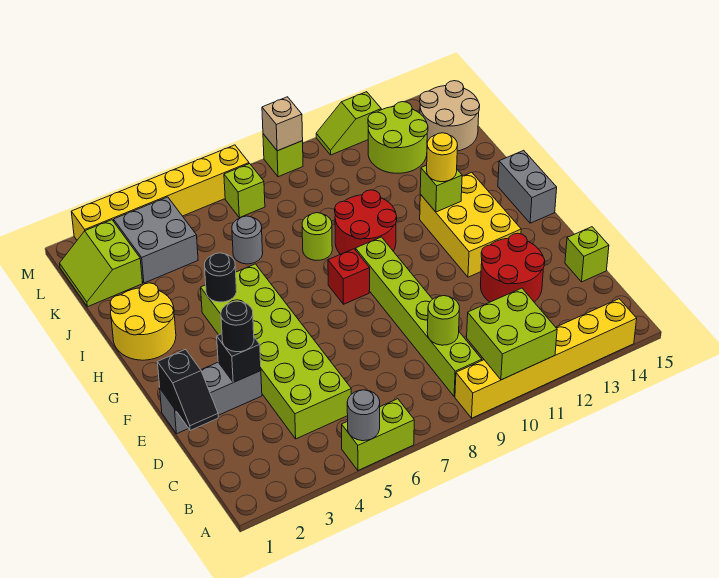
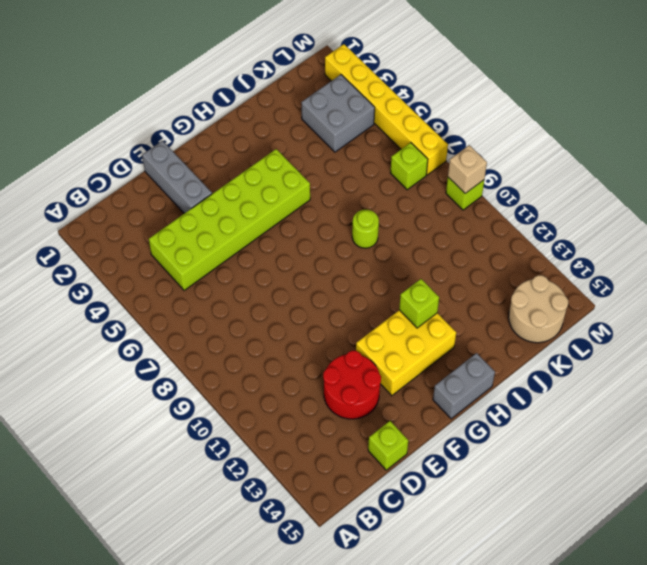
none -> lime brick A5:A6 level 1
none -> yellow brick A9:A14 level 1
none -> lime brick B9:G9 level 1
none -> red brick G8 level 1

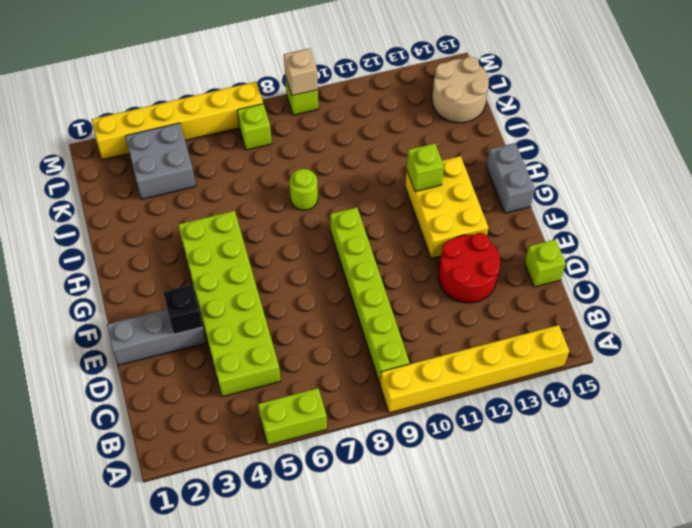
none -> red brick G8 level 1
none -> yellow round brick H1:I2 level 1
none -> red round brick H9:I10 level 1
none -> grey round brick J6 level 1

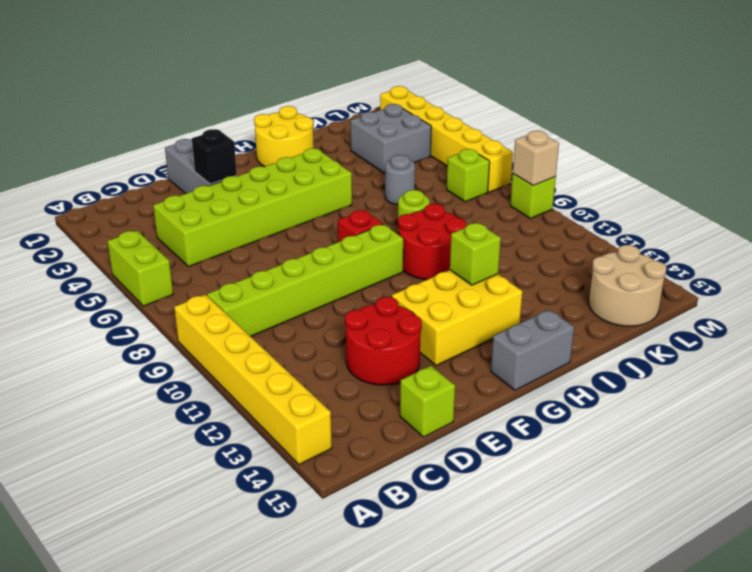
none -> lime slope K1:L2 level 1 top 2
none -> lime round brick K12:L13 level 1
none -> lime slope M11:M12 level 1 top 12
none -> grey round brick A5 level 2

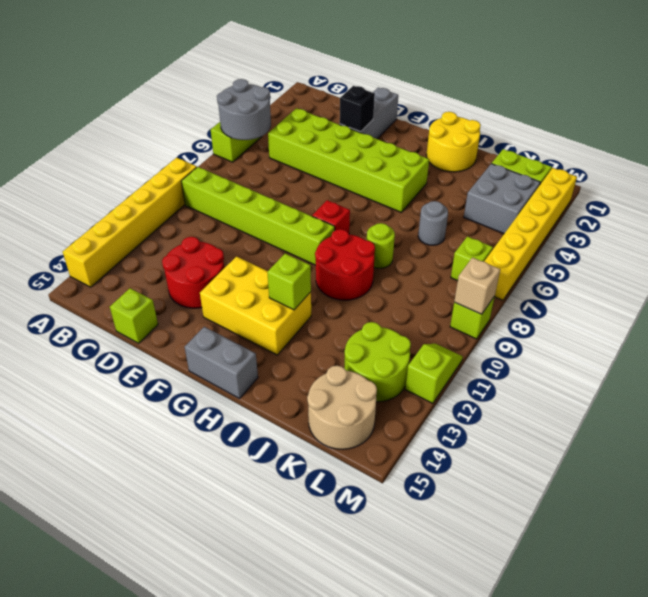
grey round brick A5:B6 level 2 -> grey round brick A5 level 2
none -> lime brick A10:B11 level 2
none -> lime round brick C9 level 2
none -> black slope D1:E1 level 2 top E
none -> black round brick H4 level 2

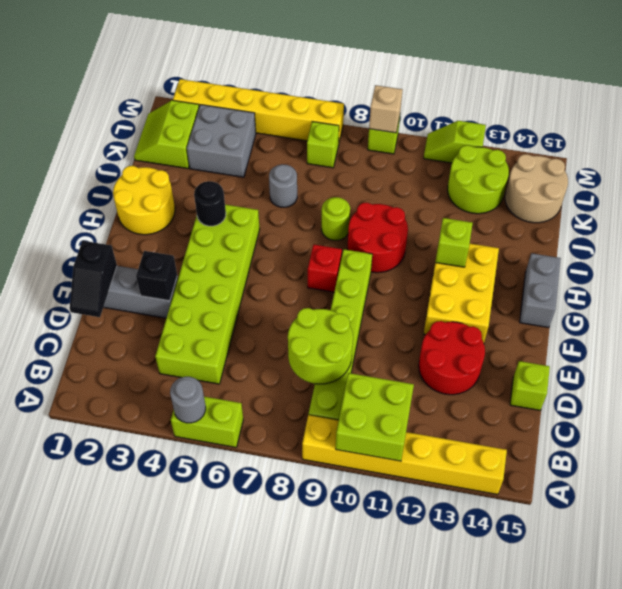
lime round brick C8:D9 level 2 -> lime round brick C9 level 2
none -> black round brick E3 level 3
none -> yellow round brick H12 level 3

